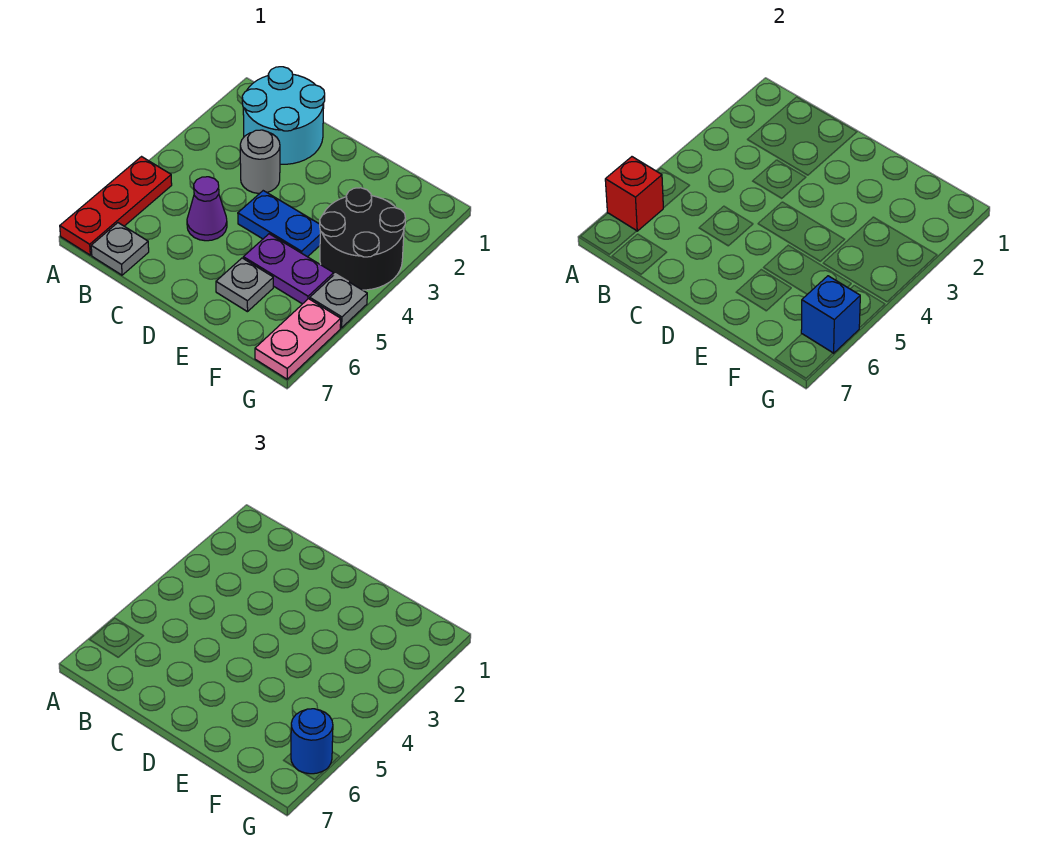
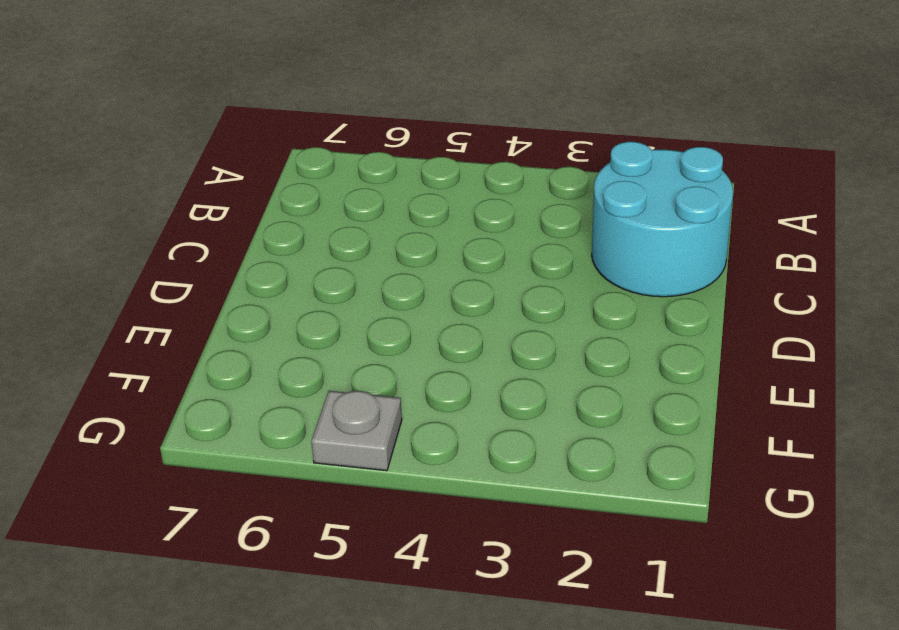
none -> red plate A5:A7 level 1
none -> grey plate B7 level 1
none -> grey round brick C3 level 1

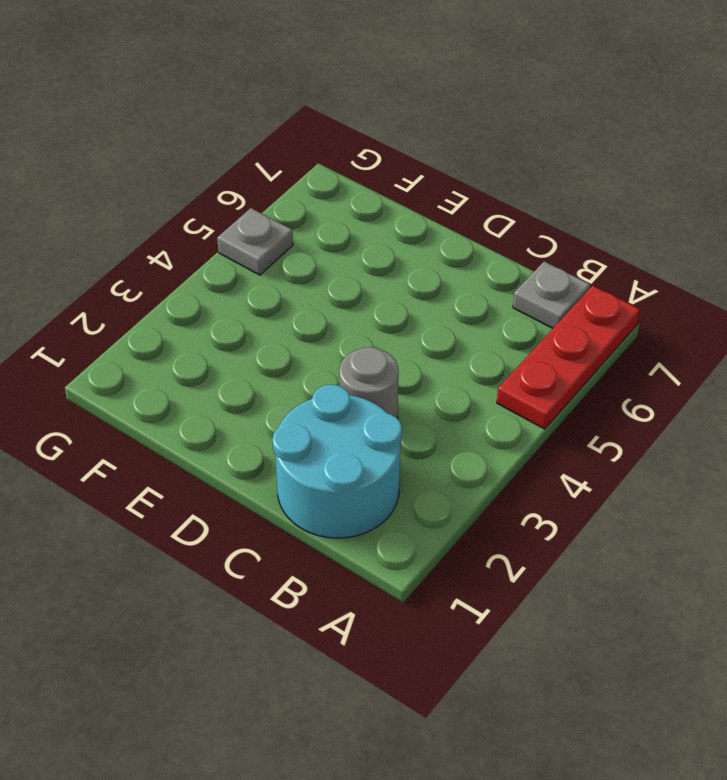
none -> purple cone C5 level 1
none -> blue plate D4:E4 level 1
none -> purple plate E5:F5 level 1

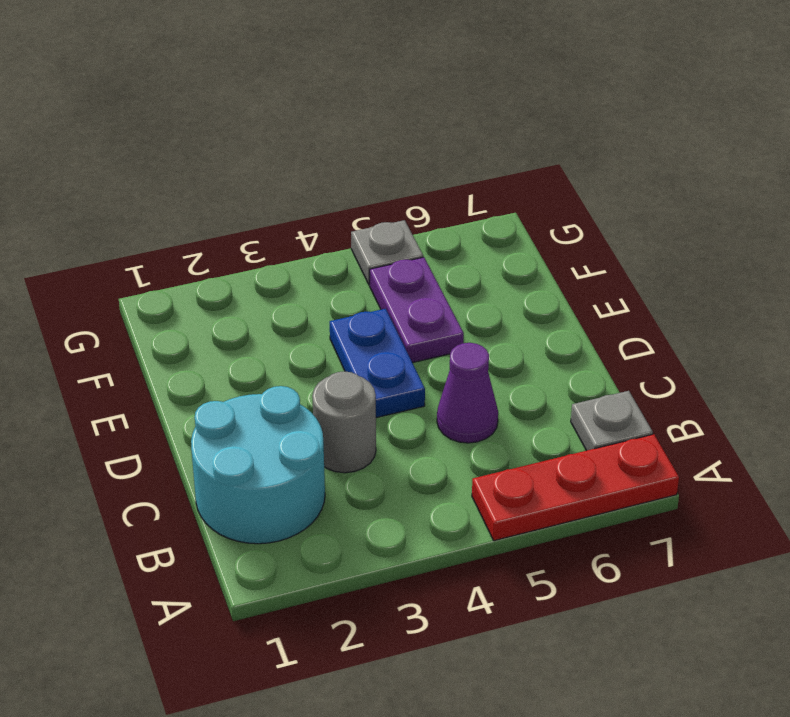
none -> grey plate E6 level 1
none -> black round brick F3:G4 level 1
none -> pink plate G6:G7 level 1

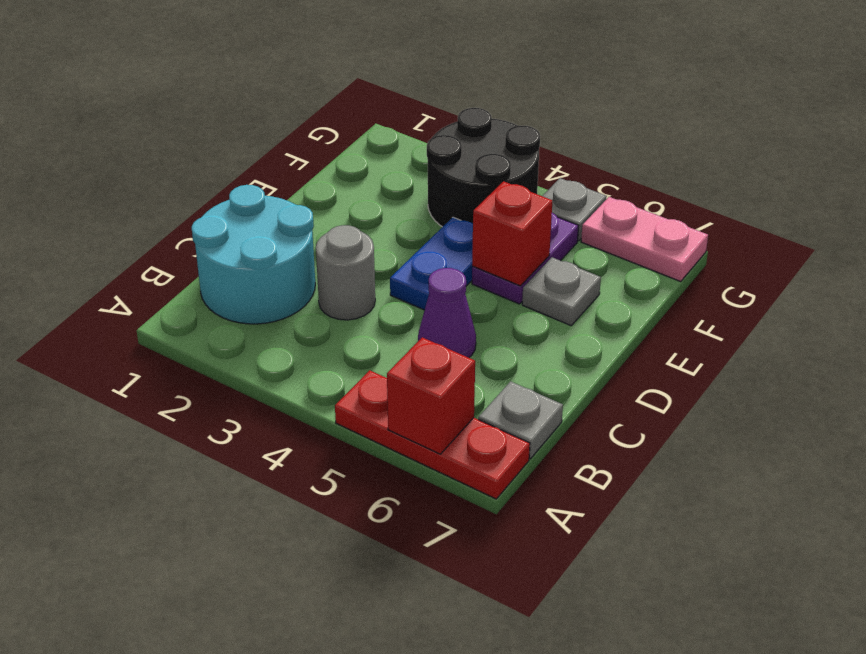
red brick E5 level 2 -> none
none -> blue brick G6 level 2
none -> blue round brick G6 level 3

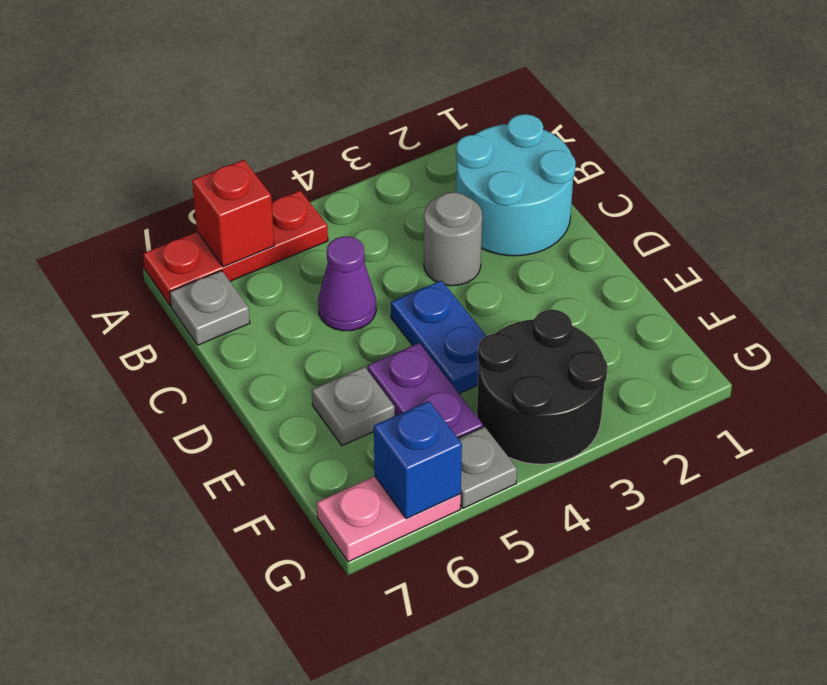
none -> blue round brick G6 level 3

